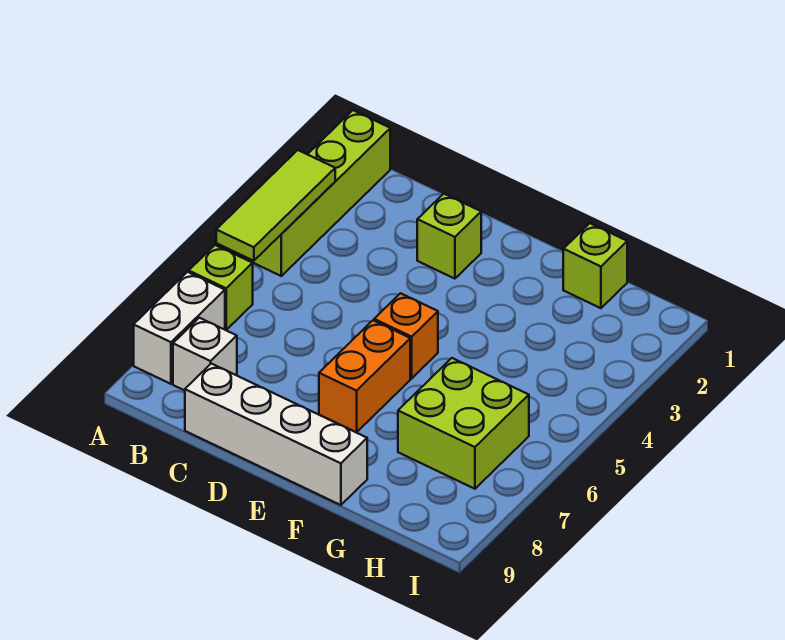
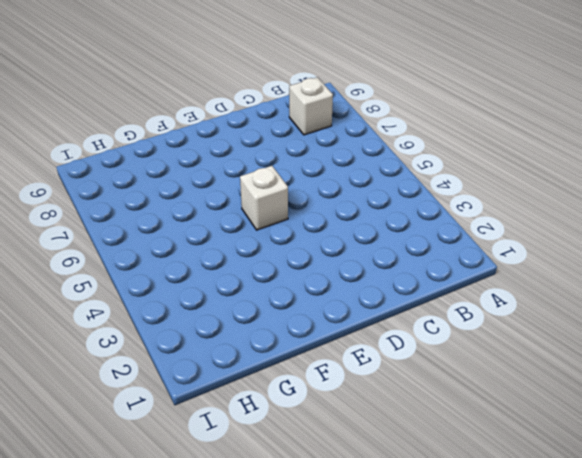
white brick E5 level 1 -> orange brick E5 level 1
none -> lime brick A1:A4 level 1
none -> lime brick A6 level 1

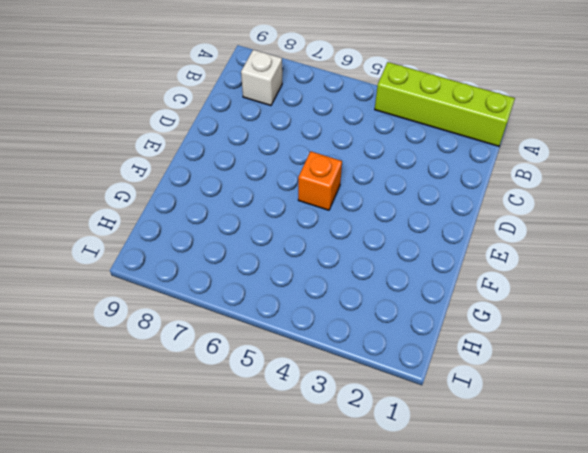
none -> lime brick A6 level 1
none -> white brick A7:A8 level 1

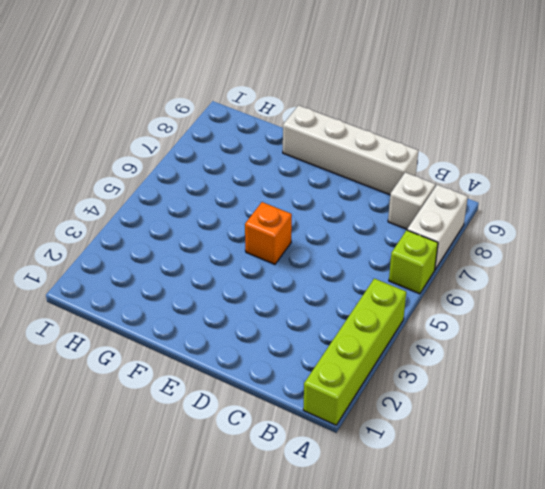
none -> lime brick D2 level 1
none -> orange brick E6:E7 level 1

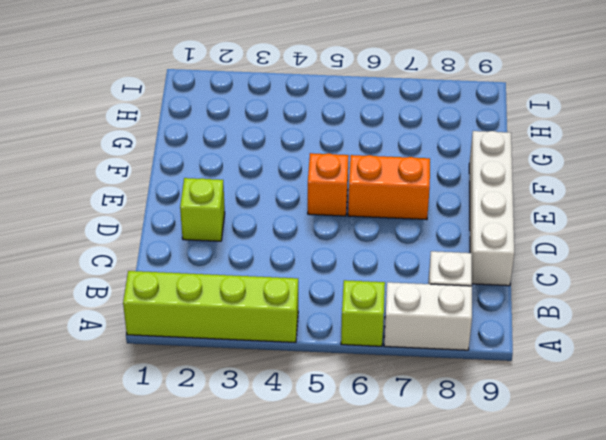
none -> lime brick G1 level 1
none -> lime brick G6:H7 level 1

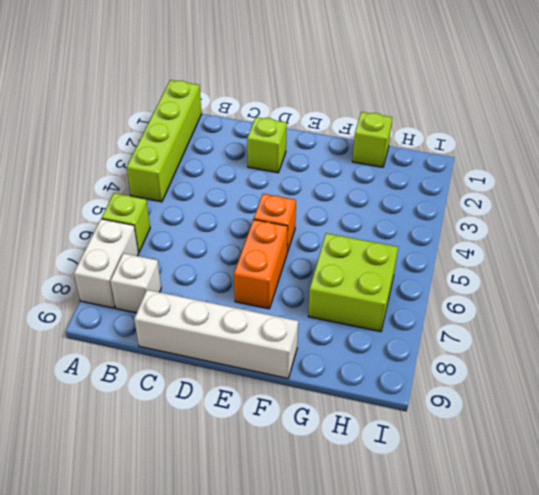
none -> lime tile A3:A5 level 2

